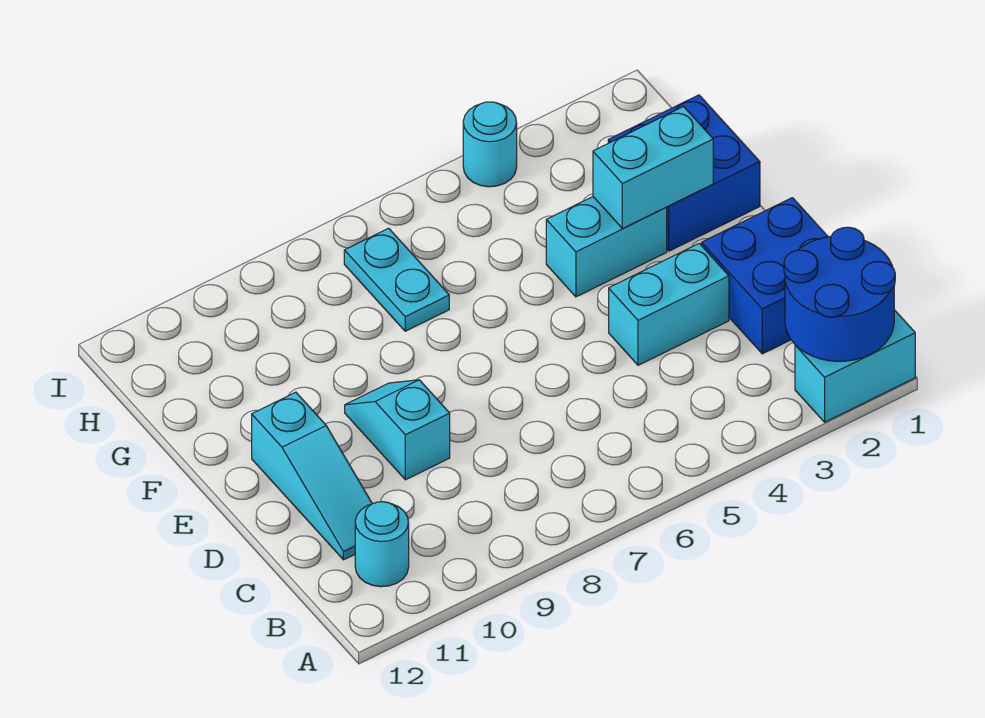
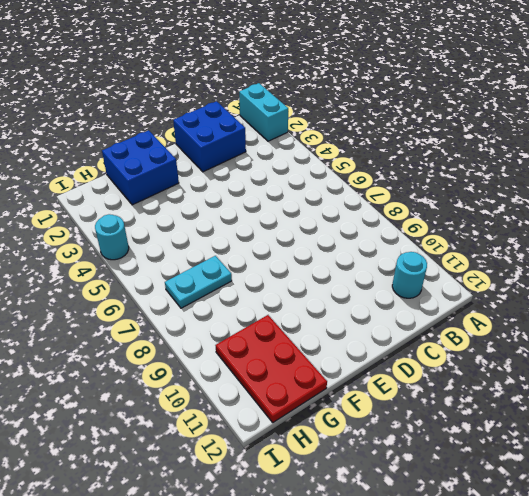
red plate G10:H12 level 1 -> none
none -> cyan slope C11:E11 level 1 top E
none -> cyan brick D3:D4 level 1
none -> cyan slope D9:E9 level 1 top D

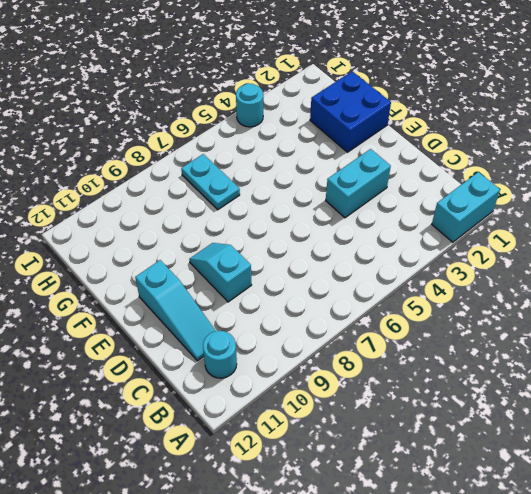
none -> blue brick C1:D2 level 1
none -> cyan brick F3:F4 level 1
none -> blue round brick A1:B2 level 2

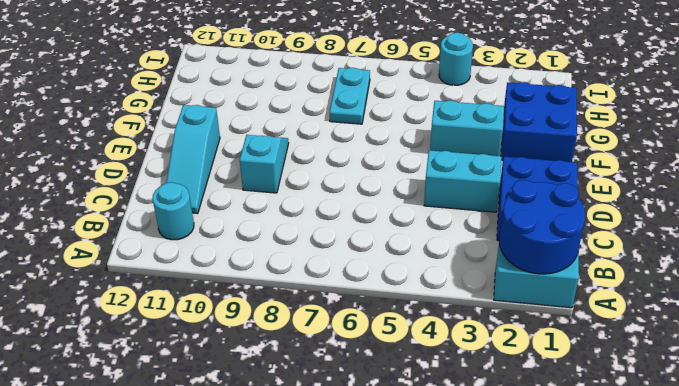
none -> cyan brick F2:F3 level 2

